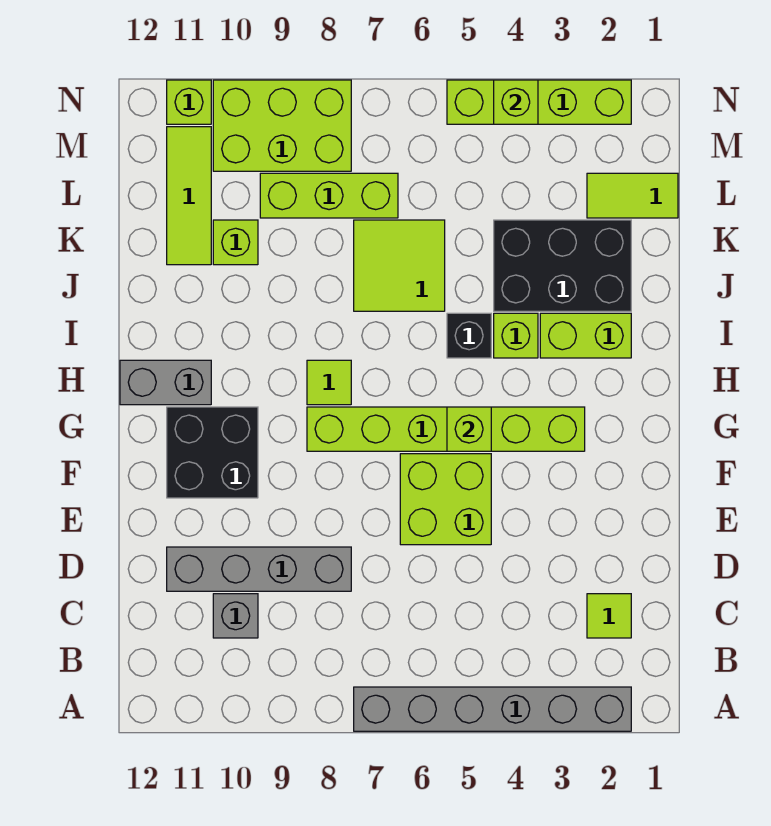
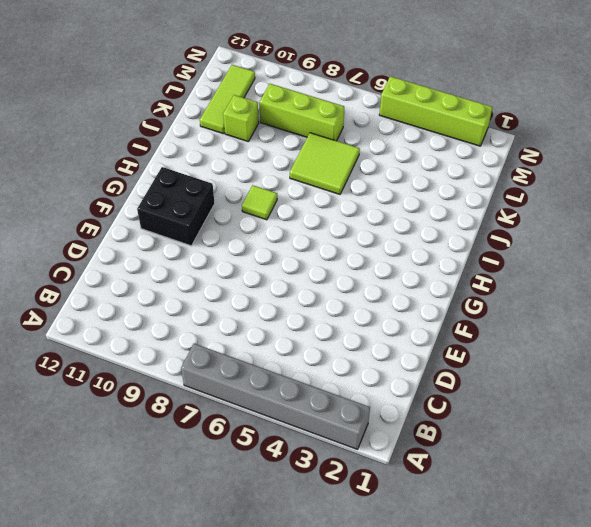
none -> lime tile C2 level 1
none -> grey brick C10 level 1
none -> grey brick D8:D11 level 1

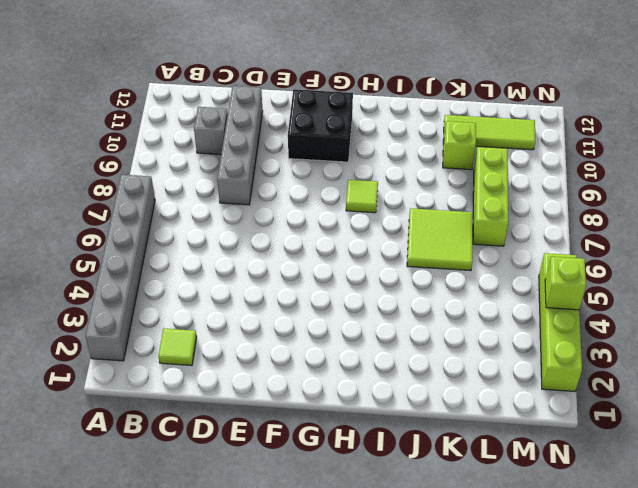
none -> lime brick E5:F6 level 1
none -> lime brick G3:G8 level 1
none -> grey brick H11:H12 level 1

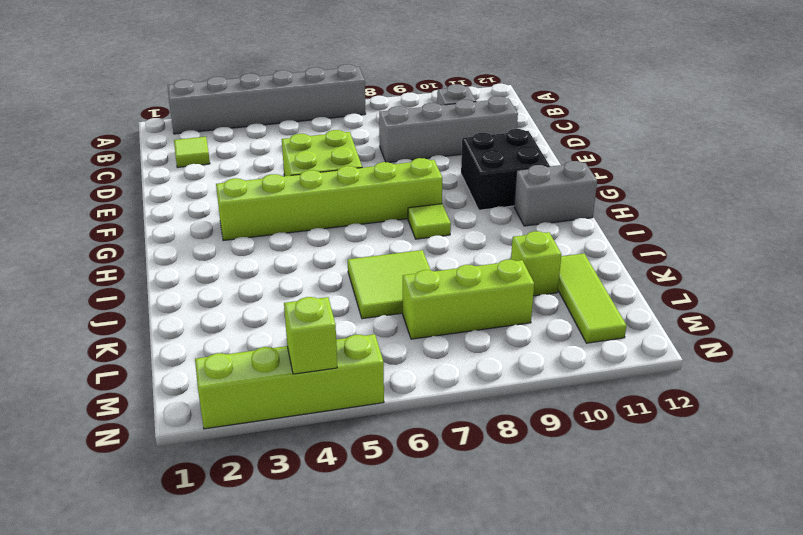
none -> lime brick I2:I3 level 1
none -> lime brick I4 level 1
none -> black brick I5 level 1

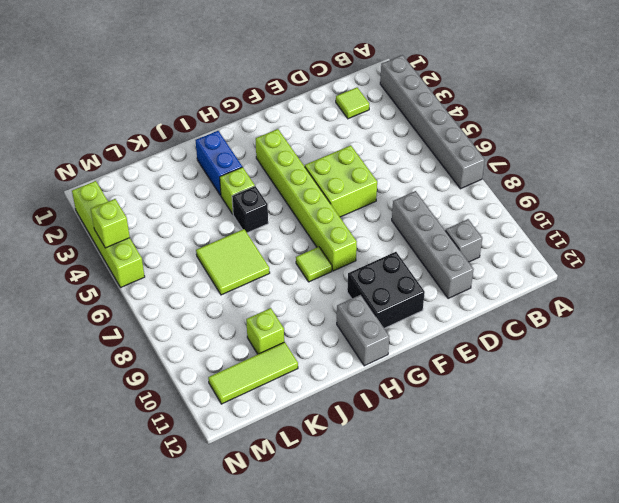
blue brick I2:I3 level 1 -> lime brick I2:I3 level 1
none -> black brick J2:K4 level 1
none -> lime tile L1:L2 level 1
none -> lime brick L7:L9 level 1

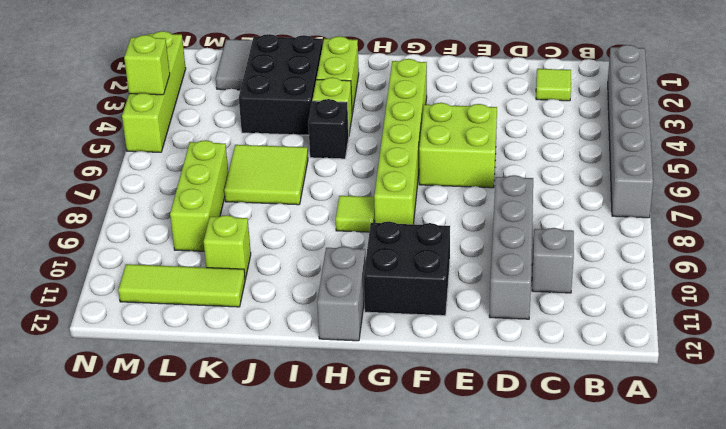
grey tile L1:L2 level 1 -> lime tile L1:L2 level 1
none -> lime brick M8:N10 level 1
none -> lime brick N11 level 1
none -> lime brick G5 level 2

